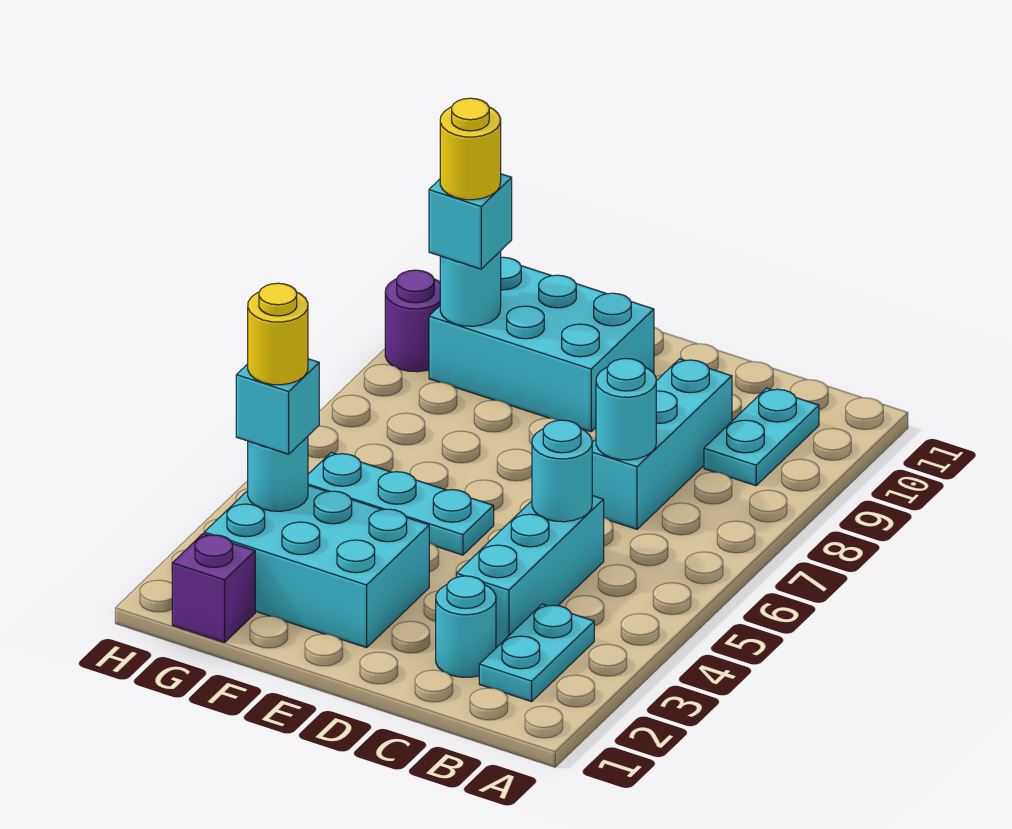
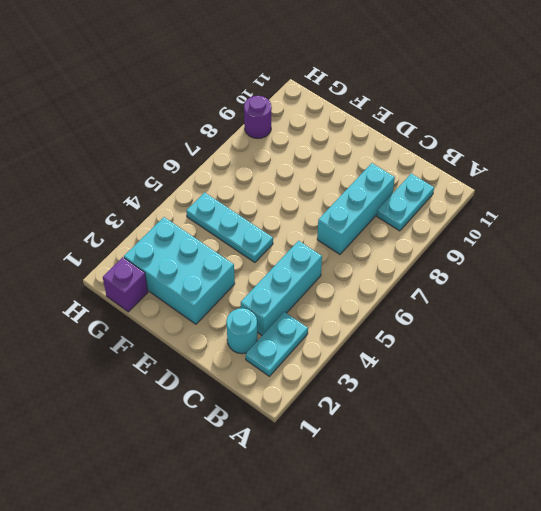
none -> cyan brick E9:G10 level 1
none -> cyan round brick C5 level 2
none -> cyan round brick C7 level 2

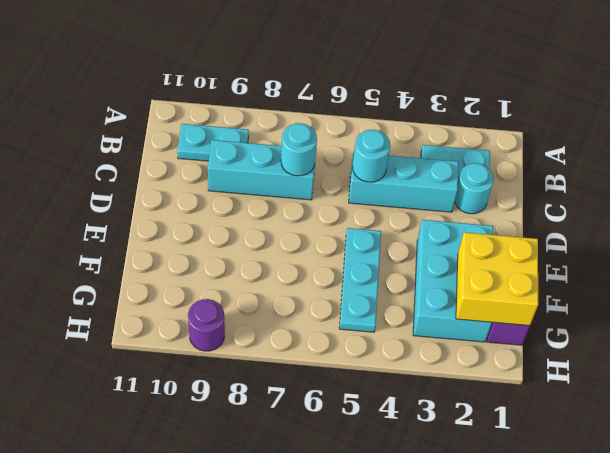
yellow brick F1:G2 level 2 -> none
none -> cyan brick E9:G10 level 1
none -> cyan round brick G3 level 2
none -> cyan round brick G9 level 2

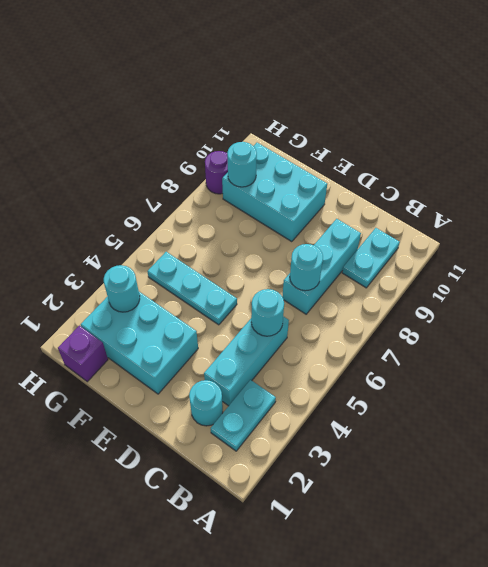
none -> cyan brick G3 level 3
none -> cyan brick G9 level 3
none -> yellow round brick G3 level 4

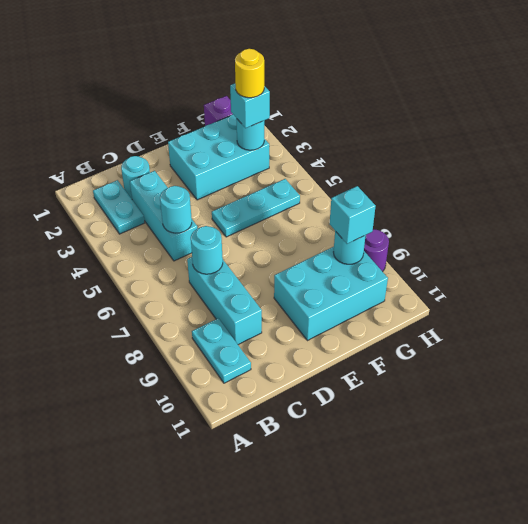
none -> yellow round brick G9 level 4

